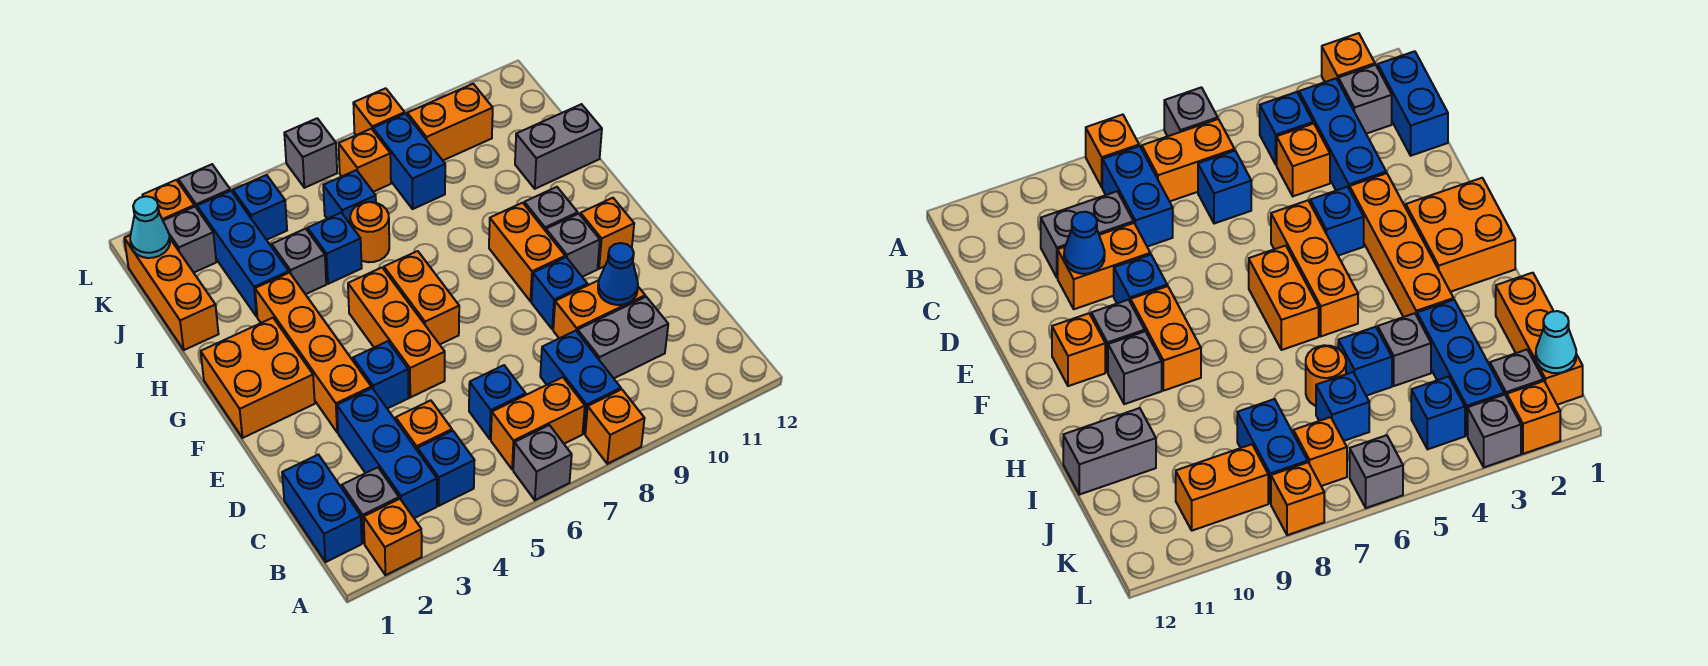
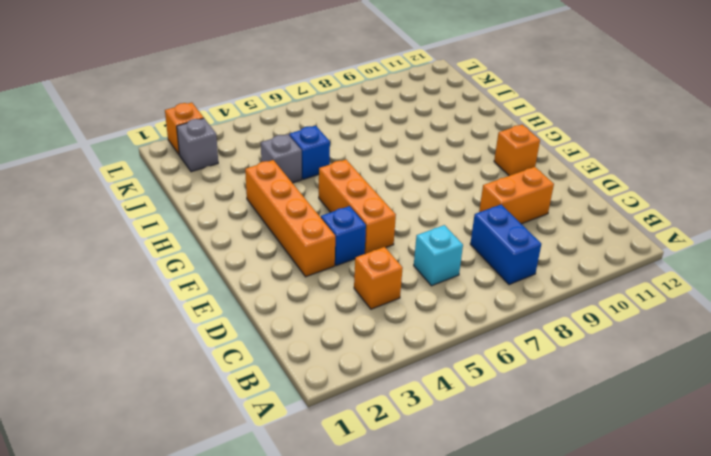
cyan brick C6 level 1 -> blue brick C6 level 1
none -> orange brick A2 level 1
none -> grey brick A6 level 1
none -> orange brick A8 level 1
none -> blue brick B1:C1 level 1

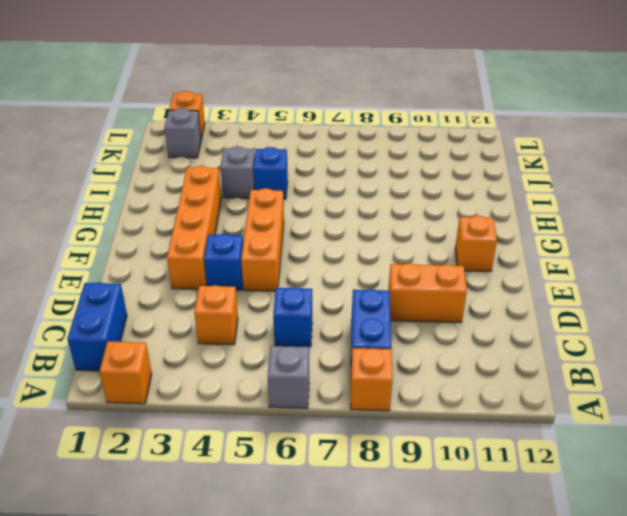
none -> grey brick B2 level 1
none -> blue brick B3:D3 level 1
none -> blue brick B4 level 1
none -> orange brick B6:B7 level 1

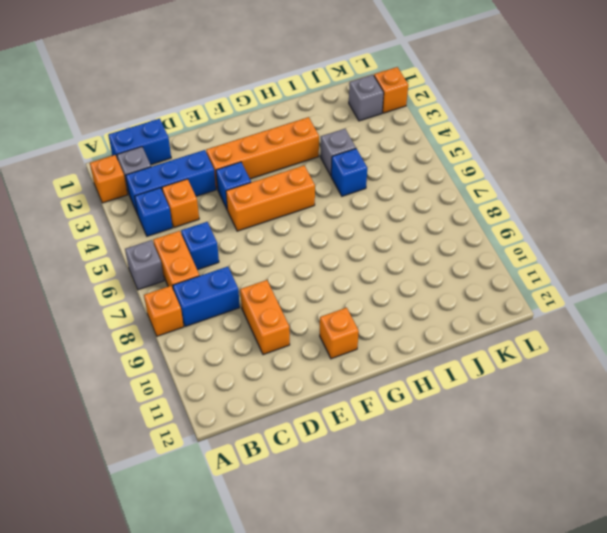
none -> grey brick C9:C10 level 1
none -> blue brick E9 level 1
none -> orange brick F1:G2 level 1
none -> orange brick F6:G6 level 1

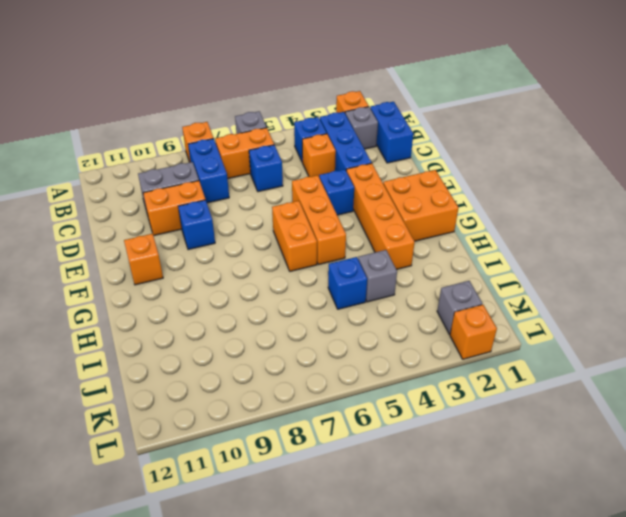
none -> orange brick F9:G9 level 1
none -> grey brick F10 level 1
none -> grey brick G10 level 1
none -> orange brick I1:K1 level 1

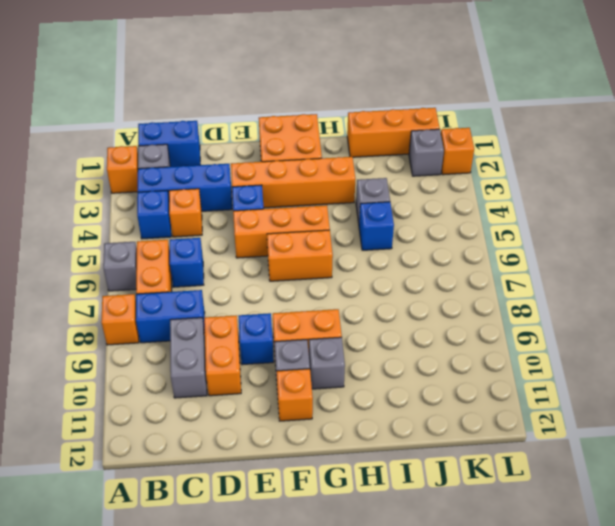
none -> blue brick I3:K3 level 1
none -> orange round brick I6 level 1
none -> grey brick I11:I12 level 1
none -> blue brick J6 level 1

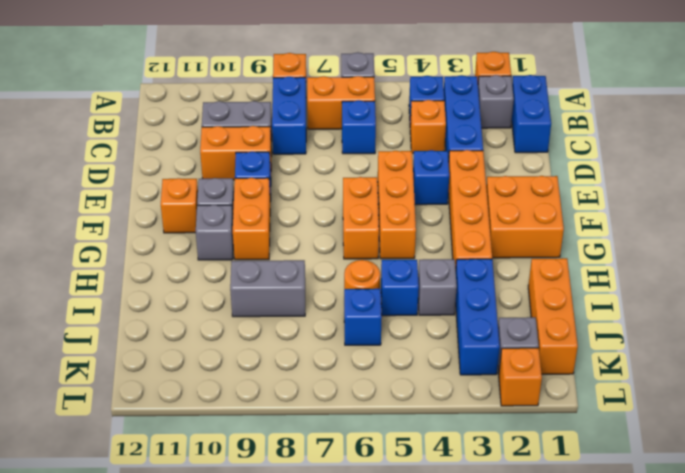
grey brick I8:I9 level 1 -> grey brick I11:I12 level 1
none -> blue brick J8:K8 level 1
none -> blue brick K4 level 1
none -> orange brick K7 level 1
none -> orange brick K9:K10 level 1

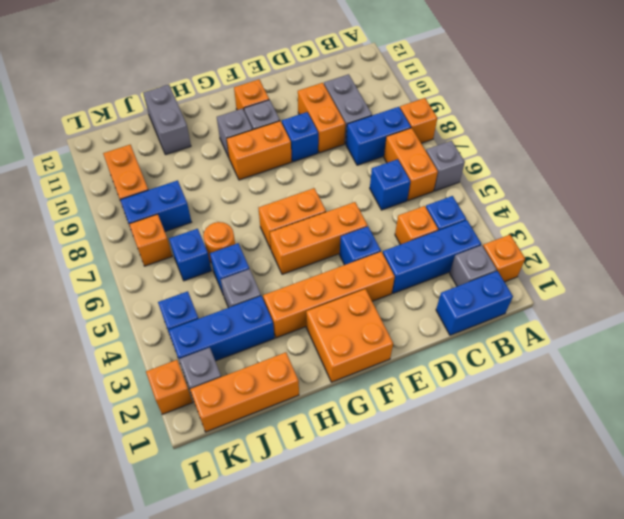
none -> grey brick L3 level 1
none -> grey brick L6 level 1
none -> orange brick L8 level 1
none -> blue cone D10 level 2

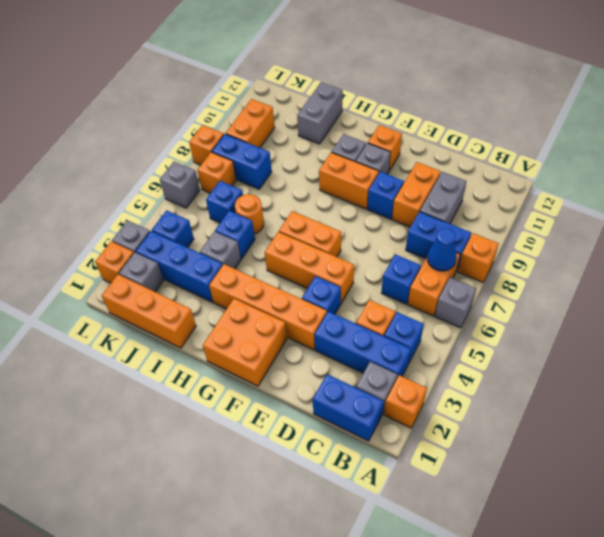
blue cone B7 level 2 -> blue cone D10 level 2
none -> cyan cone K1 level 2

